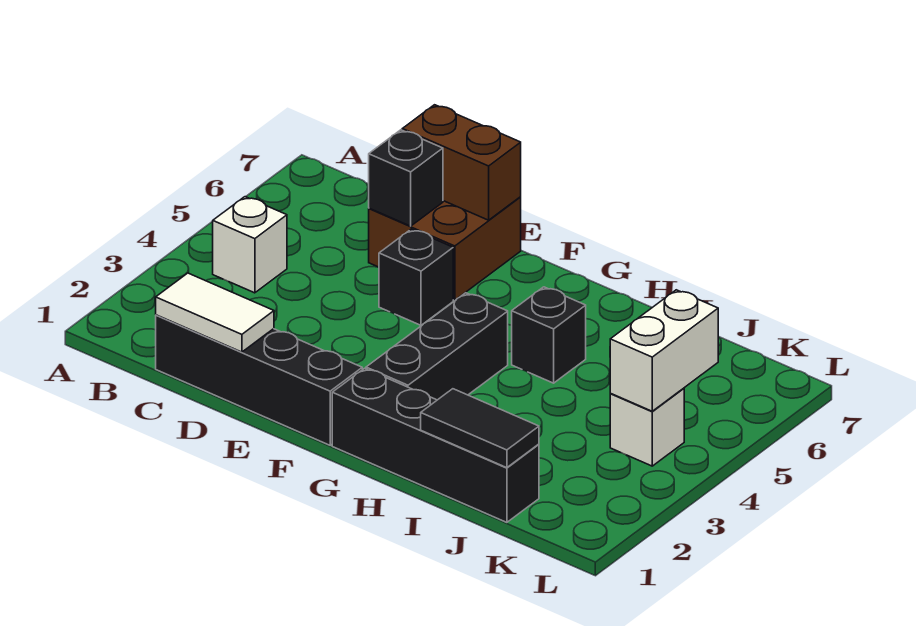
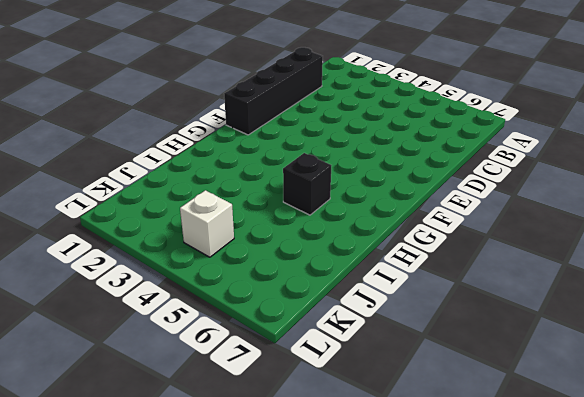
none -> white brick B4 level 1
none -> brown brick D6:E7 level 1
none -> black brick E5 level 1

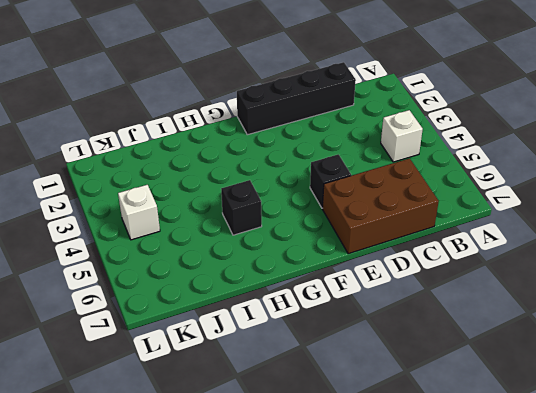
brown brick C6:E7 level 1 -> brown brick D6:E7 level 1
none -> black brick G1:J1 level 1
none -> black brick G2:G4 level 1
none -> white tile C1:D1 level 2

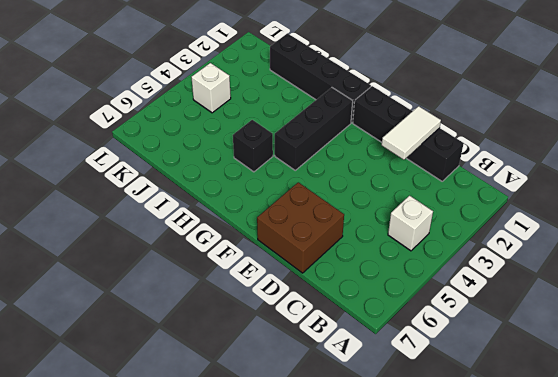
white tile D1:D2 level 2 -> white tile C1:D1 level 2
none -> black brick E5 level 1
none -> black brick D6 level 2
none -> brown brick D7:E7 level 2

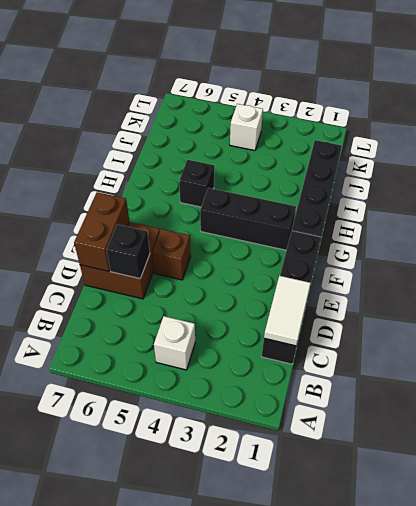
brown brick E5 level 1 -> black brick E5 level 1
none -> black tile I1:J1 level 2
none -> white brick K4:K5 level 2

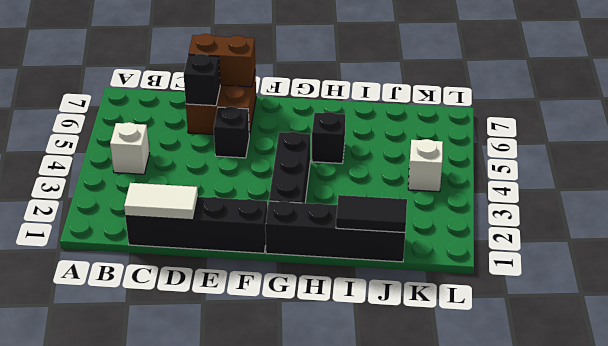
none -> white brick K4:K5 level 2

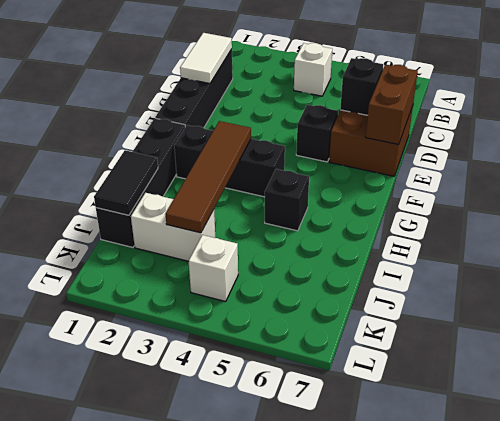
brown tile G3:J3 level 2 -> none
white brick J2:J3 level 1 -> white brick K4:K5 level 2

